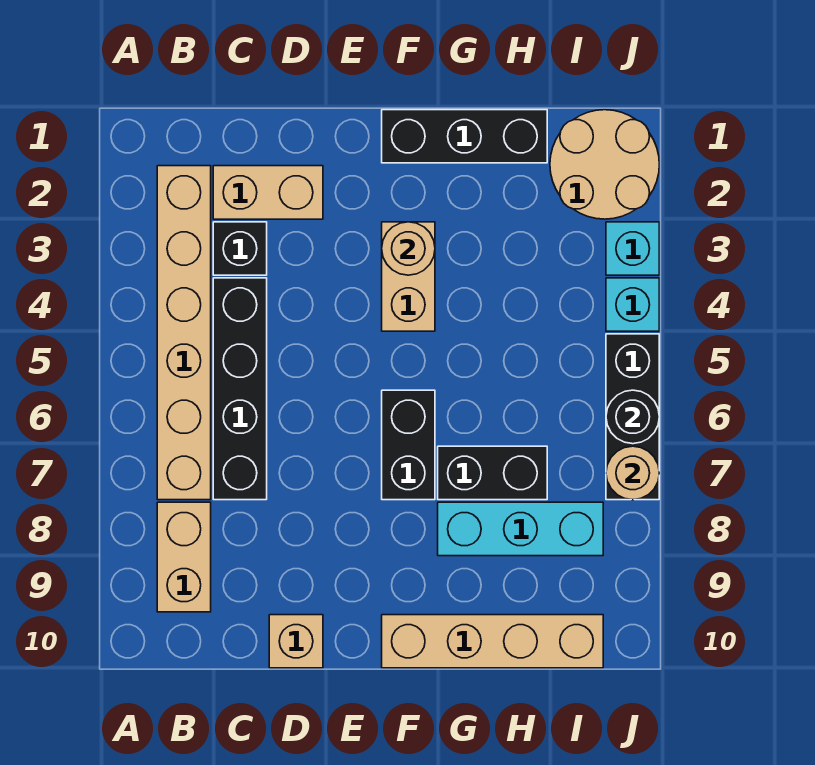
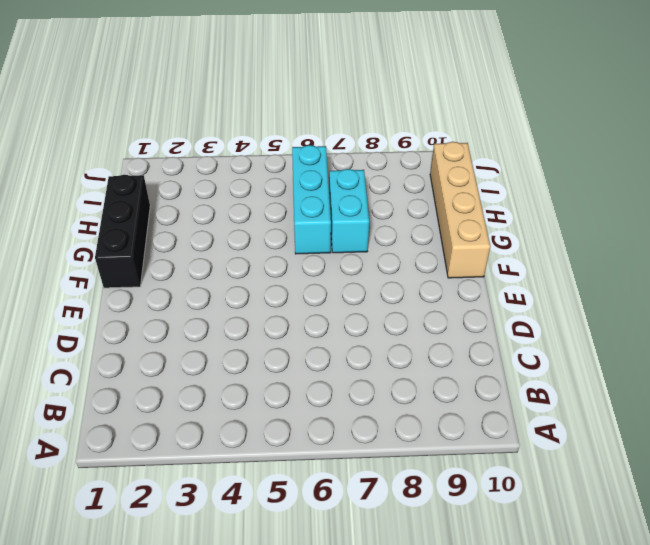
cyan brick G6:I6 level 1 -> cyan brick G8:I8 level 1
cyan brick G7:H7 level 1 -> black brick G7:H7 level 1
none -> tan brick B2:B7 level 1
none -> tan brick B8:B9 level 1
none -> tan brick C2:D2 level 1

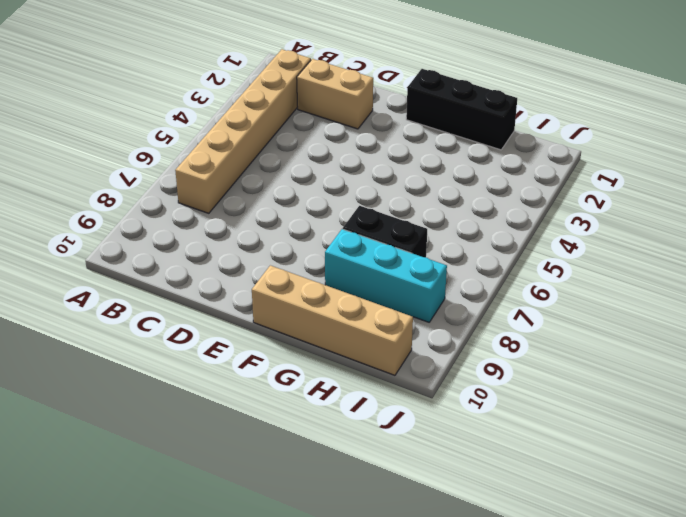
none -> tan brick B8:B9 level 1
none -> black brick C3 level 1
none -> black brick C4:C7 level 1

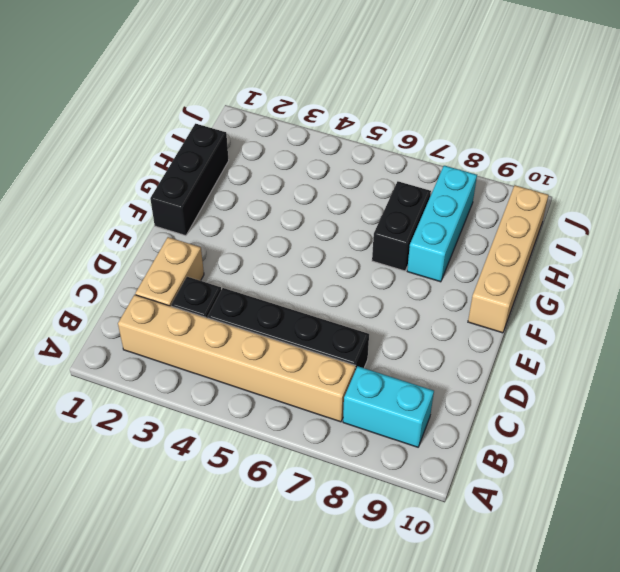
cyan brick B8:B9 level 1 -> tan brick B8:B9 level 1
none -> tan brick D10 level 1
none -> tan brick F3:F4 level 1
none -> black brick F6:F7 level 1

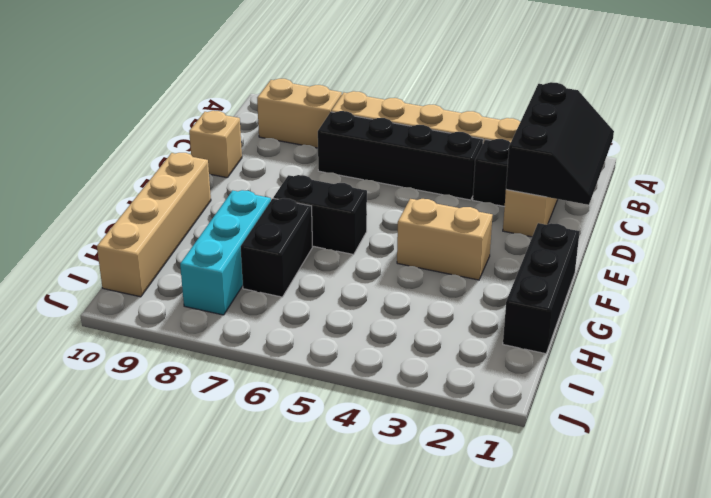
black slope B1:D2 level 2 top 2 -> none
none -> tan round brick I1:J2 level 1
none -> cyan brick J3 level 1
none -> cyan brick J4 level 1

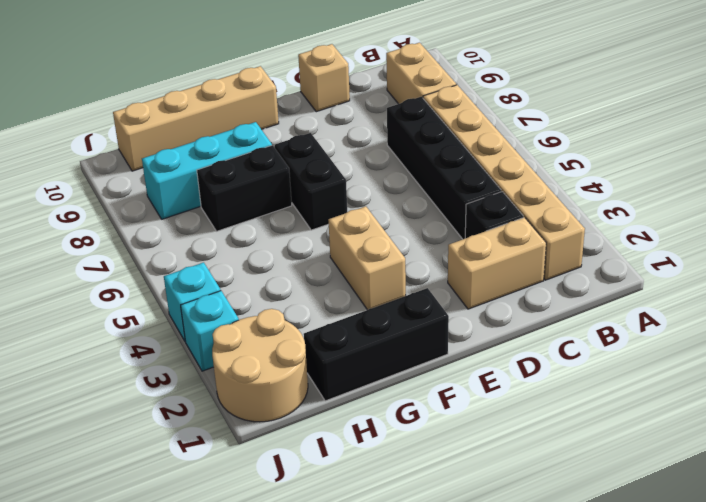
none -> black brick J5:J7 level 1
none -> tan round brick F3 level 2
none -> black round brick J6 level 2

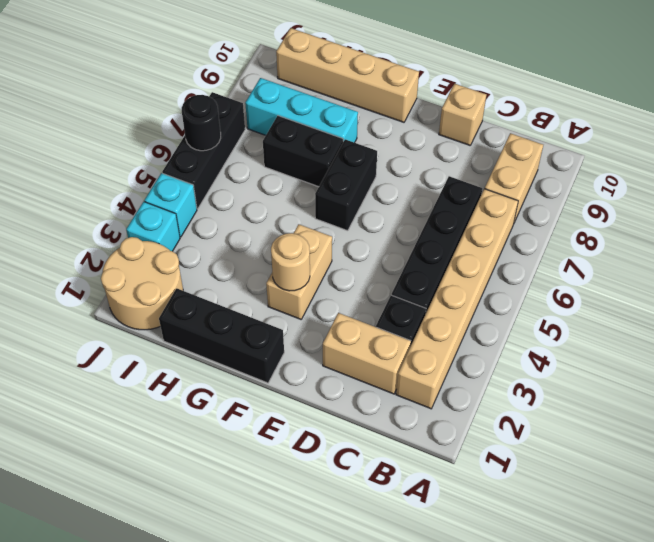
none -> tan round brick J7 level 2

